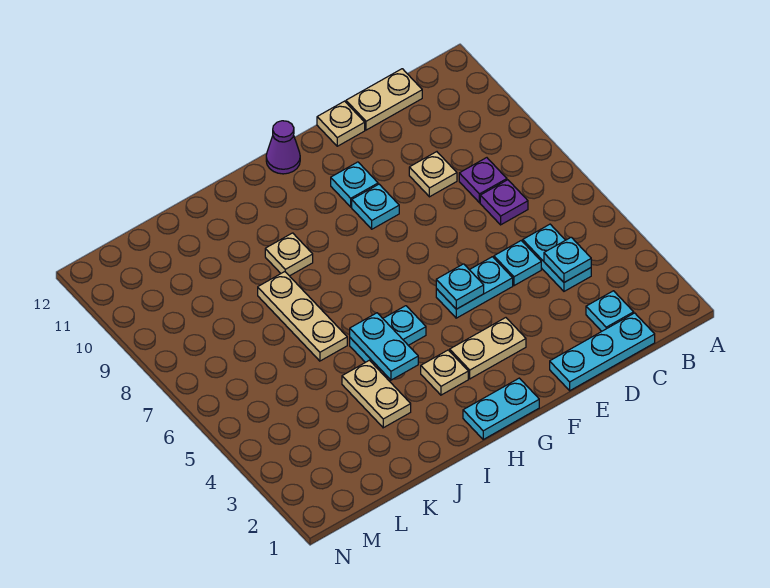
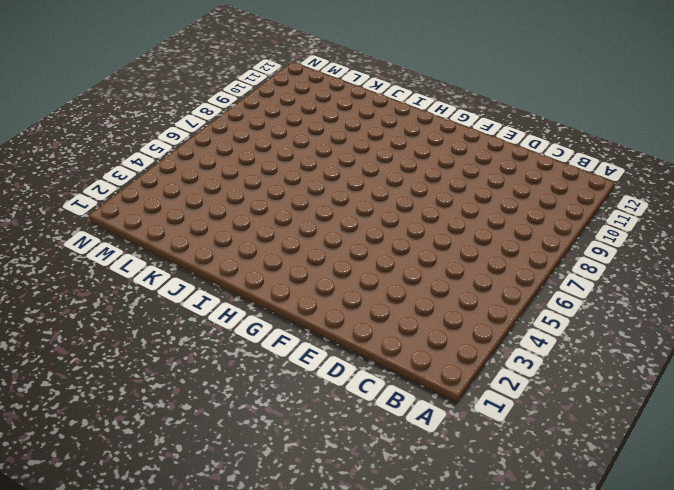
none -> cyan plate C1:E1 level 1
none -> cyan plate C2 level 1
none -> cyan plate C4:C5 level 1

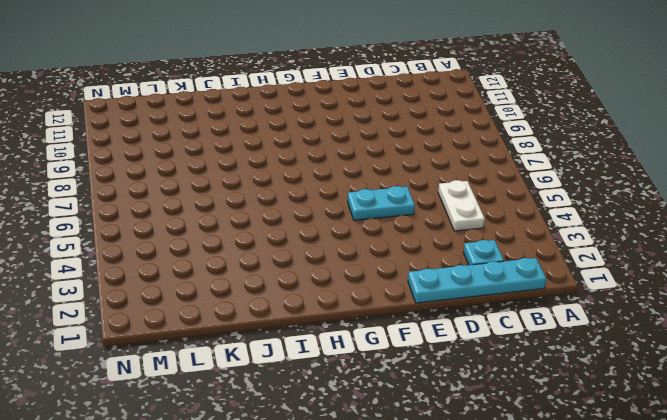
cyan plate B1:E1 level 1 -> cyan plate C1:E1 level 1
white plate C4:C5 level 1 -> cyan plate C4:C5 level 1
none -> purple plate C7 level 1
none -> purple plate C8 level 1
none -> tan plate C12:D12 level 1

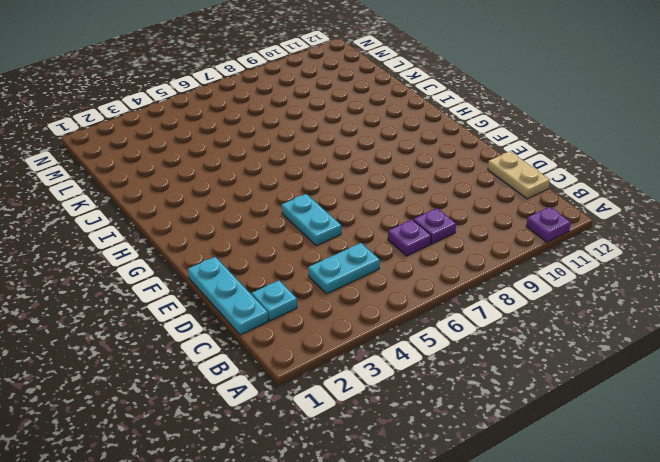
purple plate A11 level 1 -> none
none -> cyan plate D5 level 1
none -> tan plate D9 level 1
none -> tan plate E12 level 1

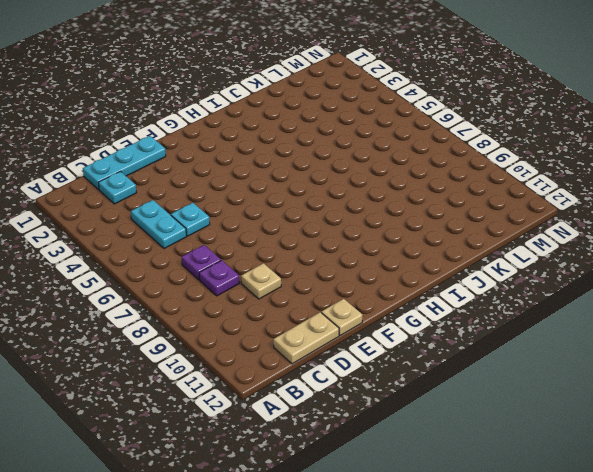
none -> cyan plate E5:F5 level 1
none -> tan plate F3:G3 level 1
none -> cyan plate F9 level 1

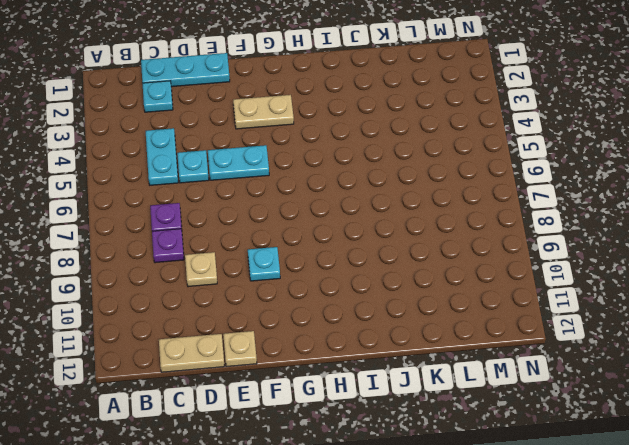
none -> cyan plate F10 level 1
none -> cyan plate G1:H1 level 1
none -> purple cone G12 level 1

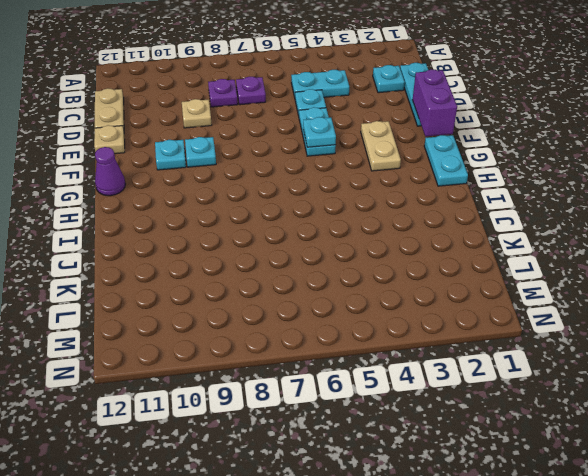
purple brick E1:F1 level 2 -> none
none -> tan plate H3 level 1
none -> cyan plate H5:I5 level 1
none -> tan plate I9 level 1

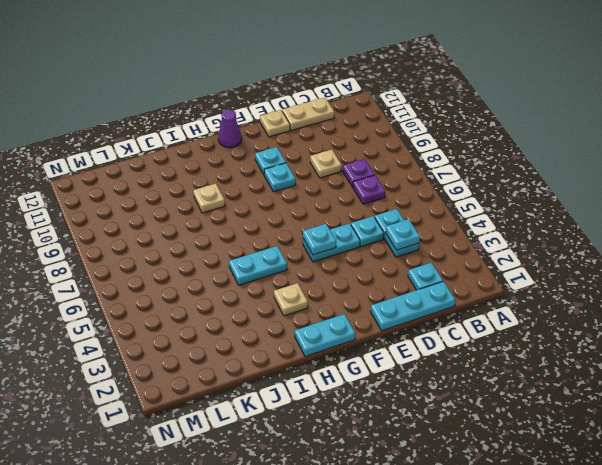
none -> tan plate F3:G3 level 1
none -> tan plate J3:J4 level 1
none -> tan plate J6:J8 level 1

